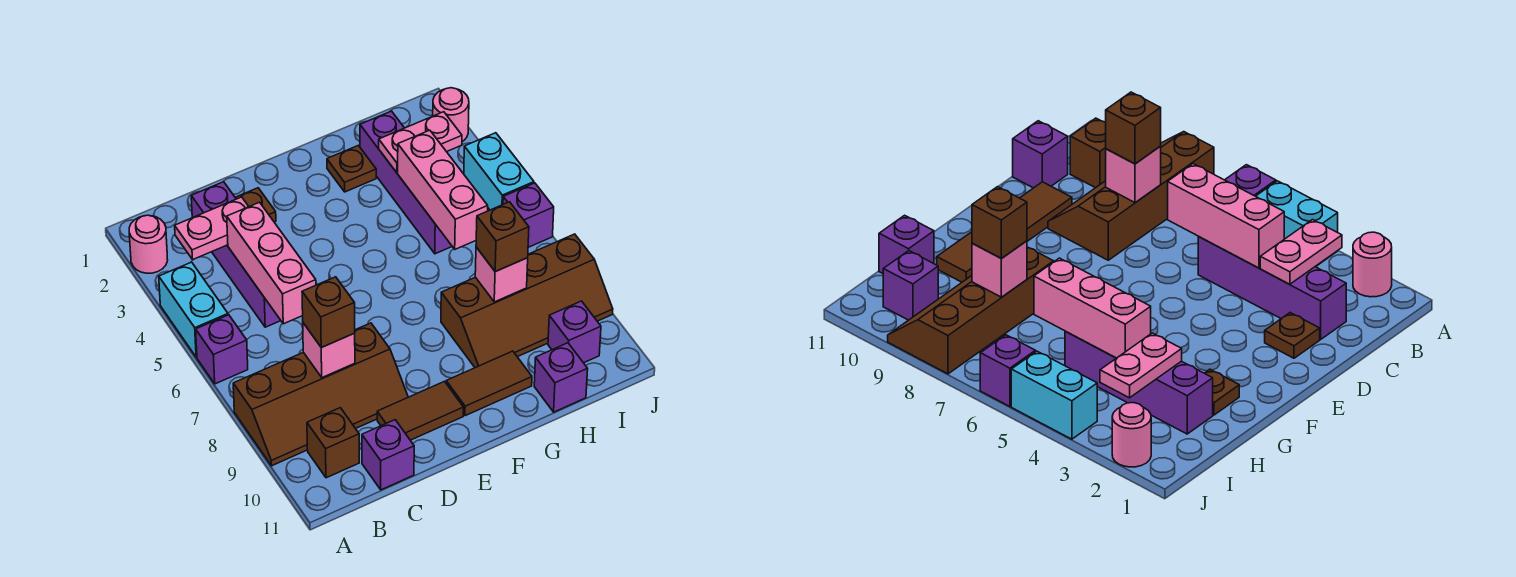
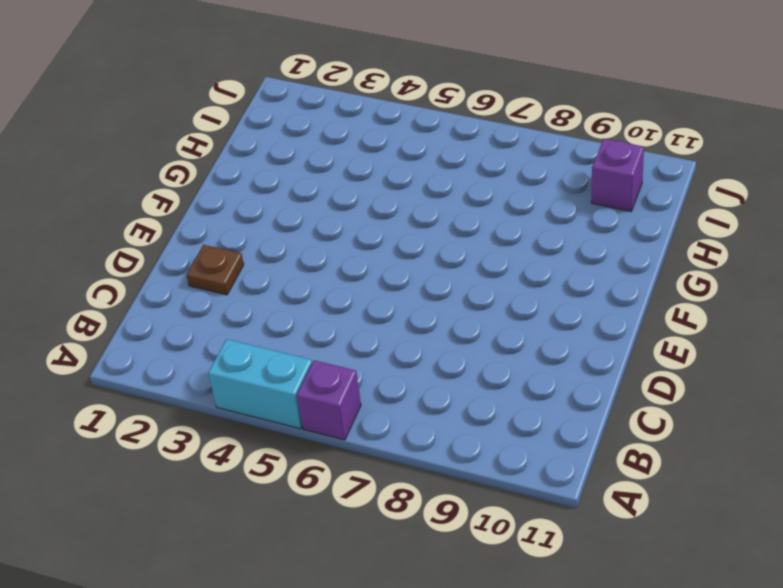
none -> pink round brick A2 level 1
none -> brown slope A8:D9 level 1 top 8
none -> brown brick B10 level 1

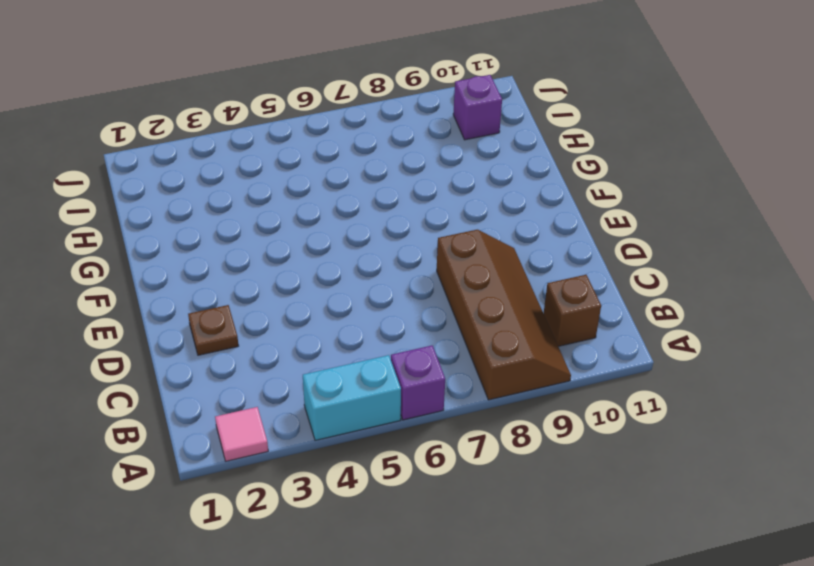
pink tile A2 level 1 -> pink round brick A2 level 1
none -> purple brick C2:C5 level 1
none -> purple brick C11 level 1
none -> brown tile D10:E10 level 1

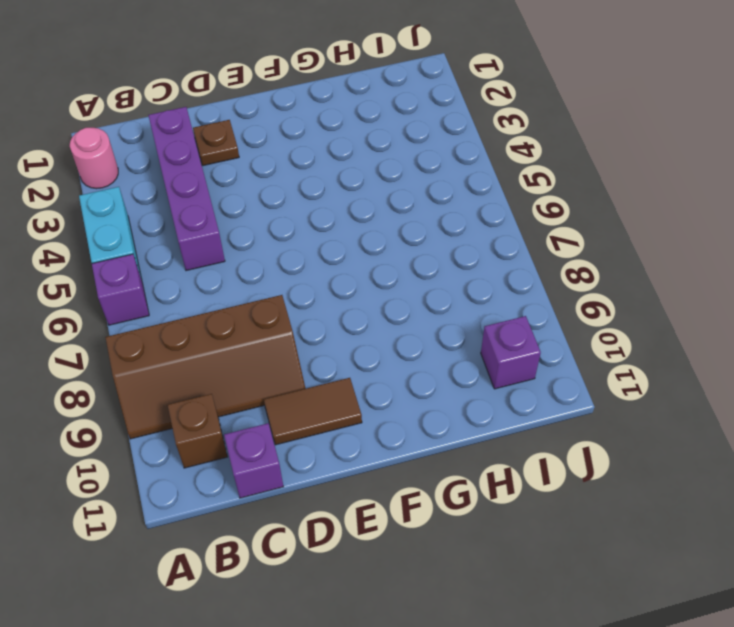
none -> brown tile F10:G10 level 1
none -> brown plate G2 level 1
none -> brown slope G8:J9 level 1 top 8

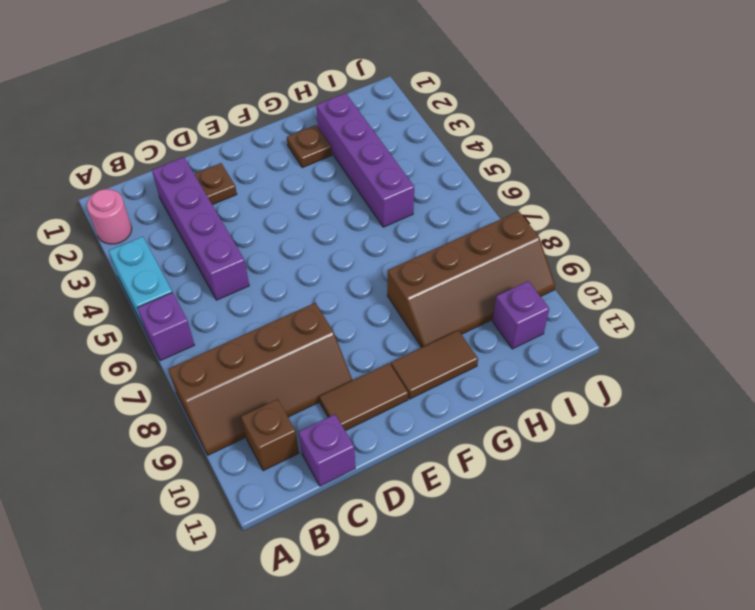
none -> purple brick H11 level 1
none -> pink round brick J2 level 1
none -> cyan brick J4:J5 level 1

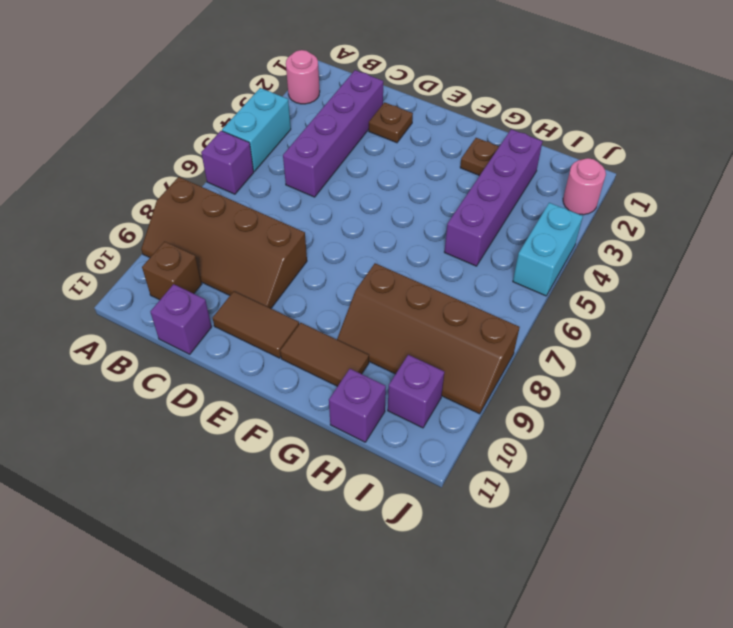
none -> purple brick J6 level 1
none -> pink plate B3:C3 level 2
none -> pink brick C4:C6 level 2

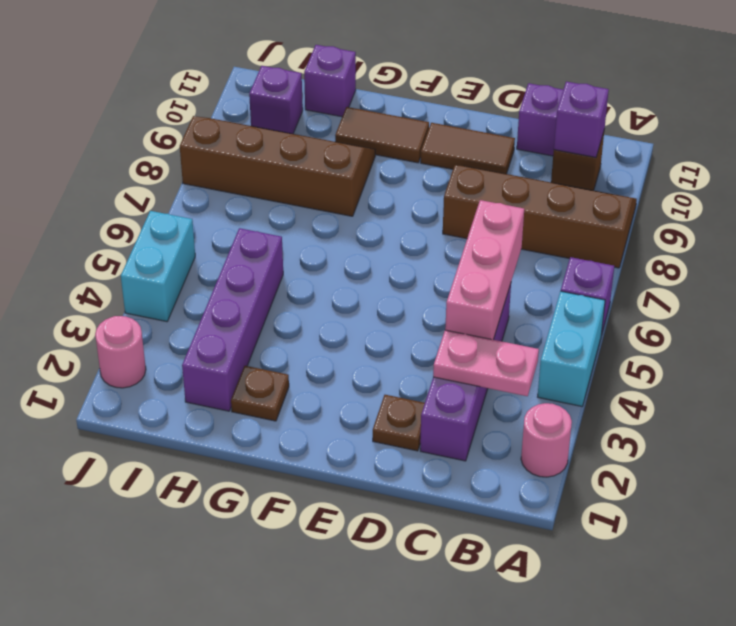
purple brick B10 level 2 -> purple brick J6 level 1
none -> pink brick C8 level 2
none -> pink plate H3:I3 level 2
none -> pink brick H4:H6 level 2

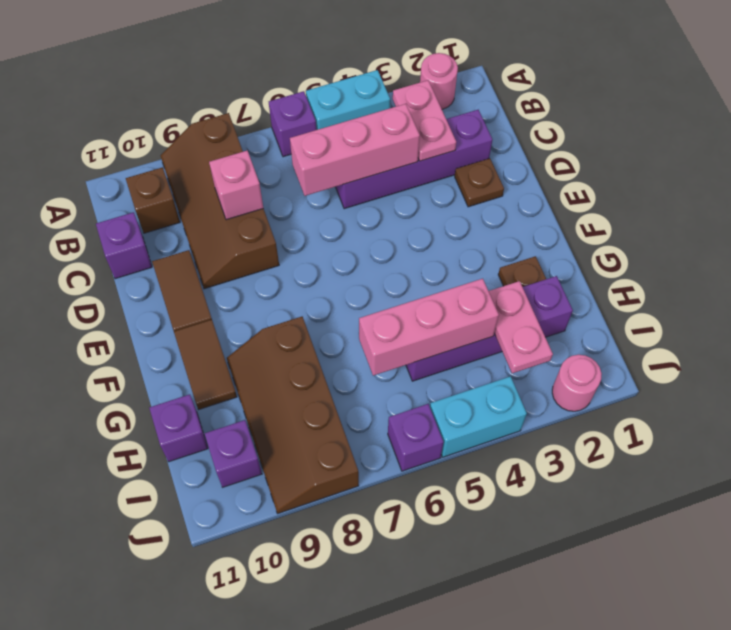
none -> pink brick H8 level 2
none -> brown brick C8 level 3
none -> brown brick H8 level 3

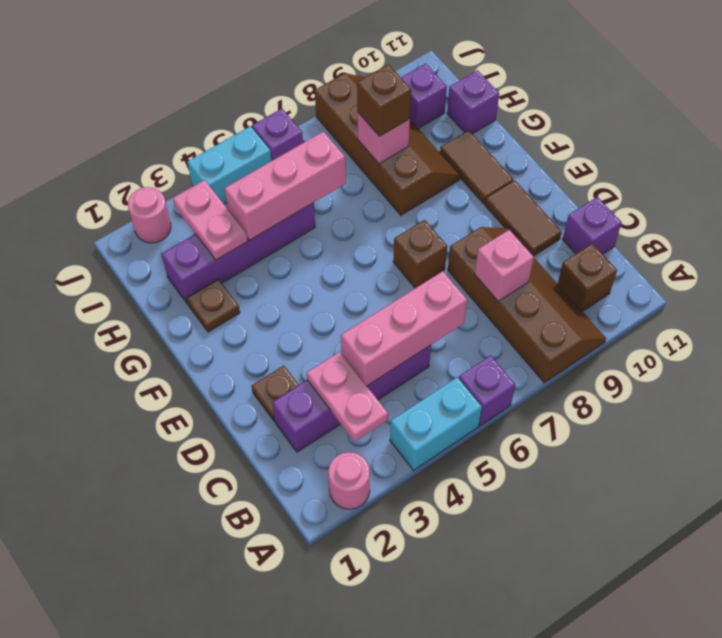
brown brick E7 level 1 -> brown brick C8 level 3

